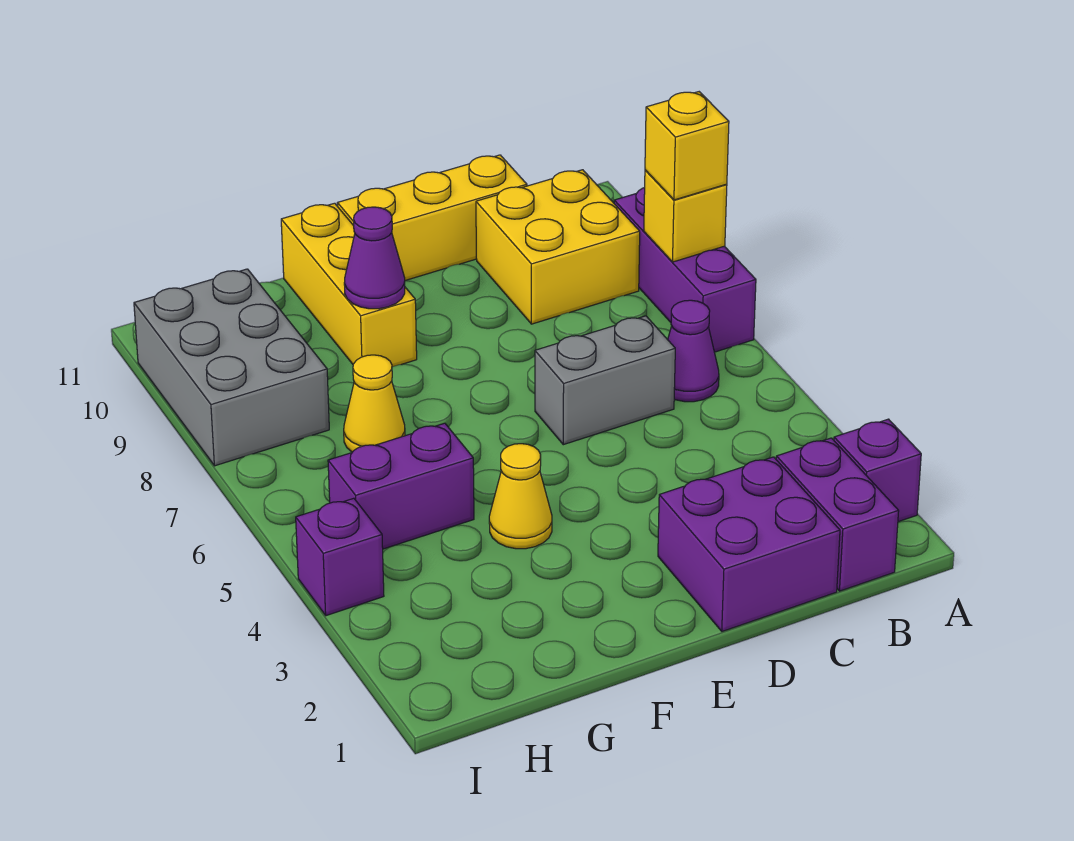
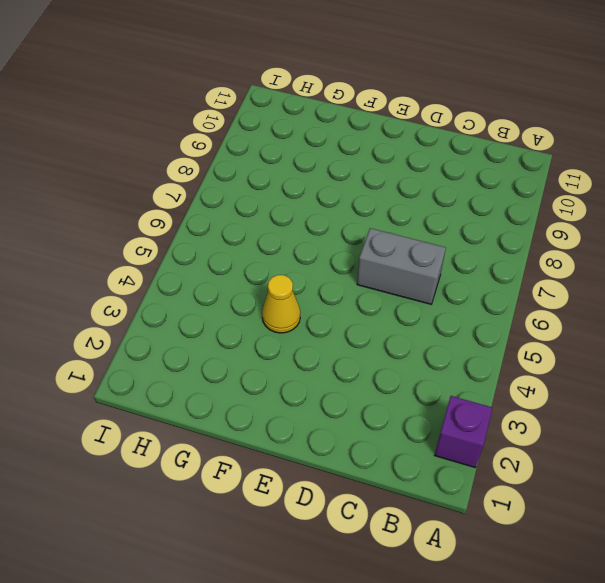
none -> purple brick A7:A9 level 1
none -> purple brick B1:B2 level 1
none -> purple cone B6 level 1

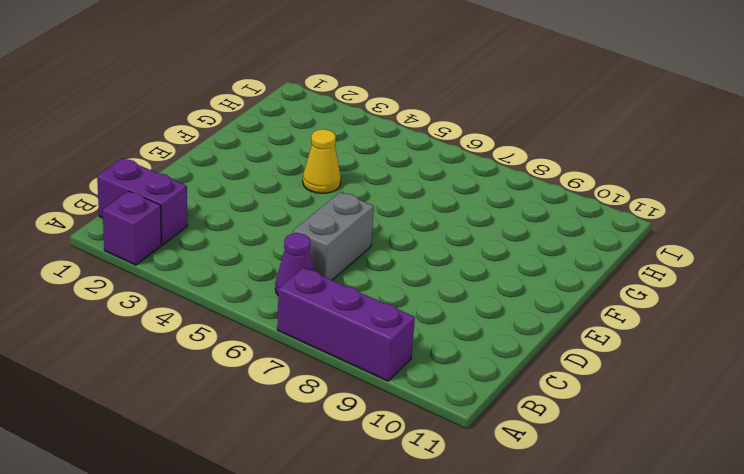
none -> yellow brick B9:C10 level 1
none -> purple brick C1:D2 level 1
none -> yellow brick C11:E11 level 1

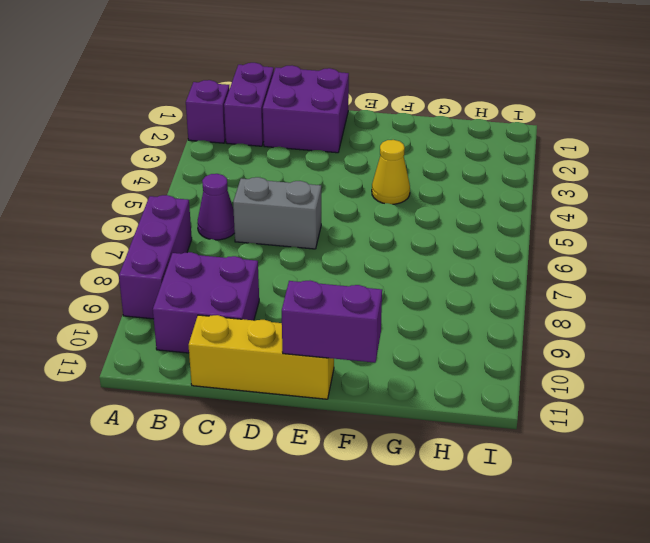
purple brick B9:C10 level 1 -> yellow brick B9:C10 level 1
purple brick E11:F11 level 2 -> purple brick G5:H5 level 1
none -> yellow brick F9:F11 level 1
none -> yellow cone G7 level 1
none -> grey brick H8:I10 level 1

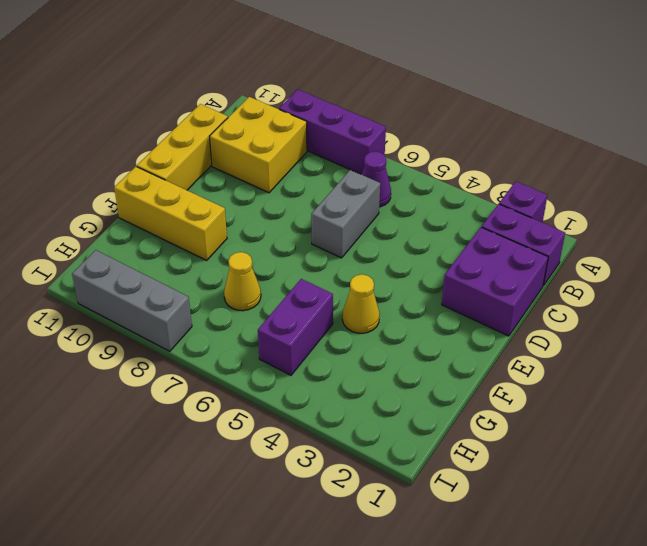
grey brick I8:I10 level 1 -> grey brick H8:I10 level 1
none -> purple brick I4 level 1
none -> yellow brick A8 level 2
none -> purple cone F9 level 2

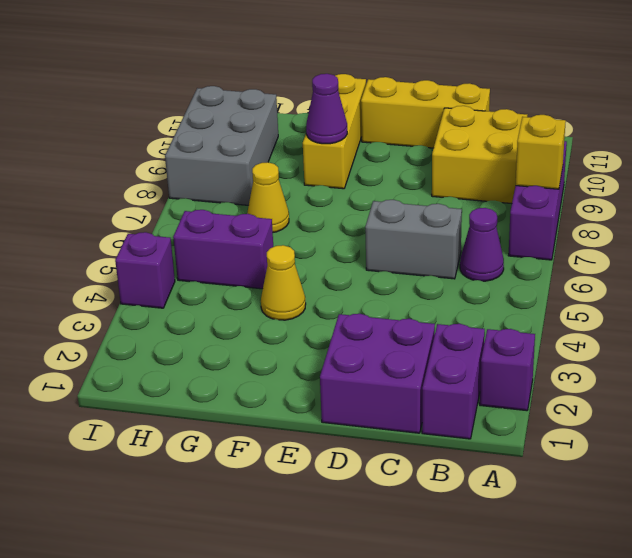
none -> yellow brick A8 level 3

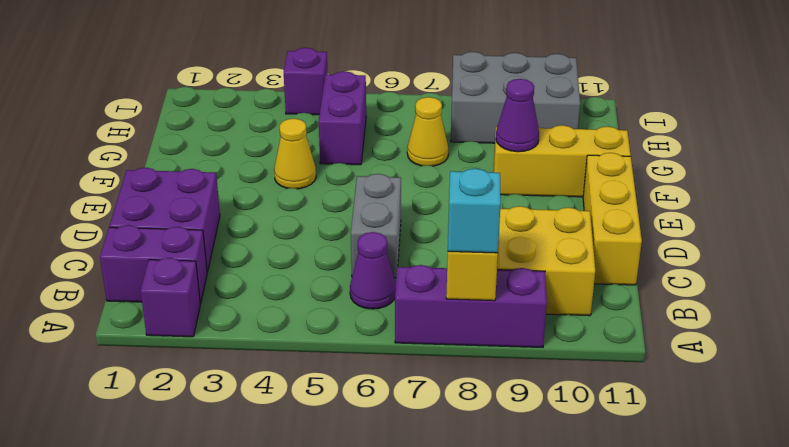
cyan brick A8 level 3 -> yellow brick A8 level 3

